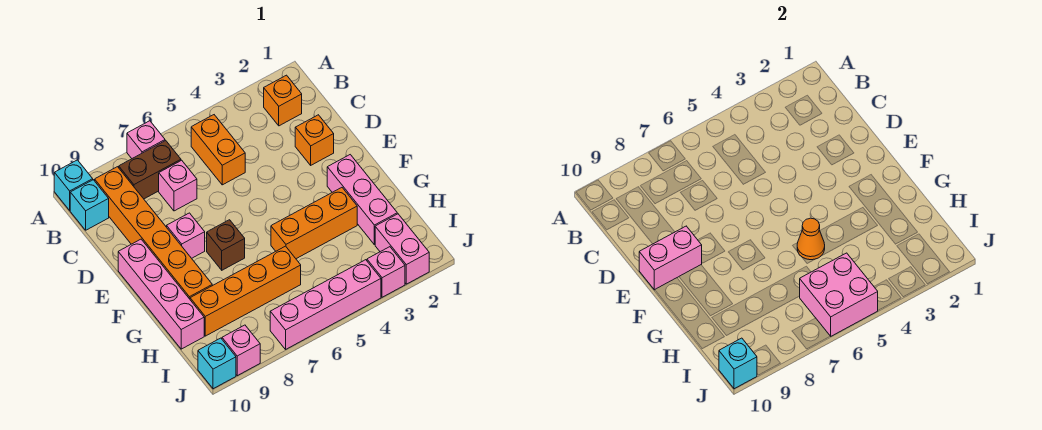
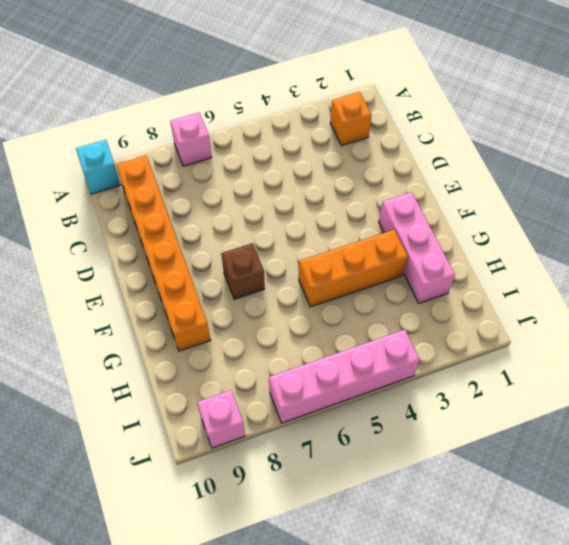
none -> orange brick B5:C5 level 1
none -> brown brick B7:B8 level 1
none -> cyan brick B10 level 1

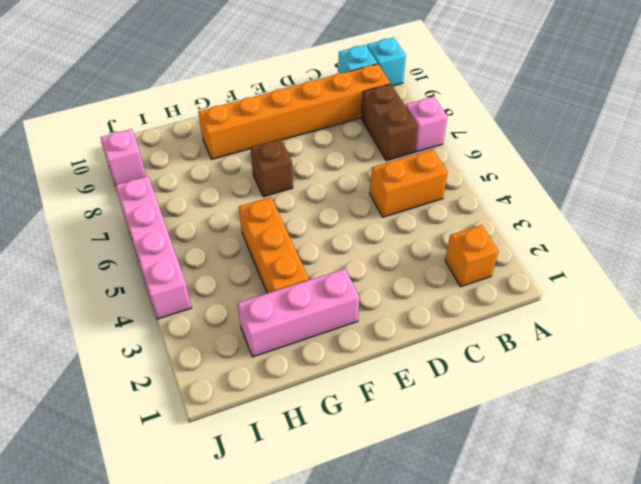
none -> pink brick C7 level 1
none -> orange brick D2 level 1
none -> pink brick E8 level 1

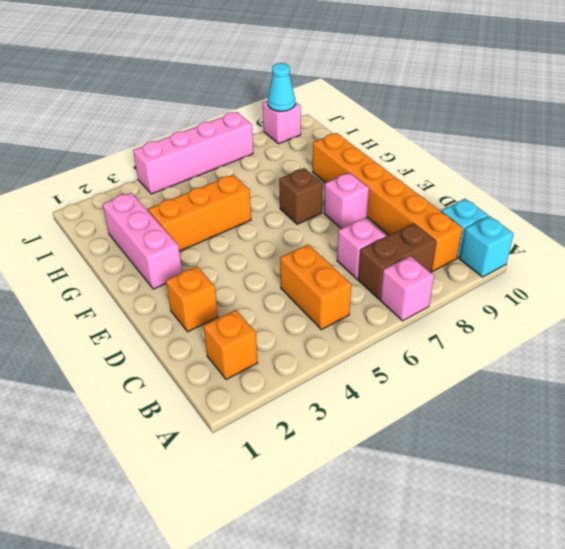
cyan cone J9 level 2 -> none
none -> pink brick E10:H10 level 1
none -> orange brick H6:H9 level 1
none -> pink brick I2:J2 level 1

